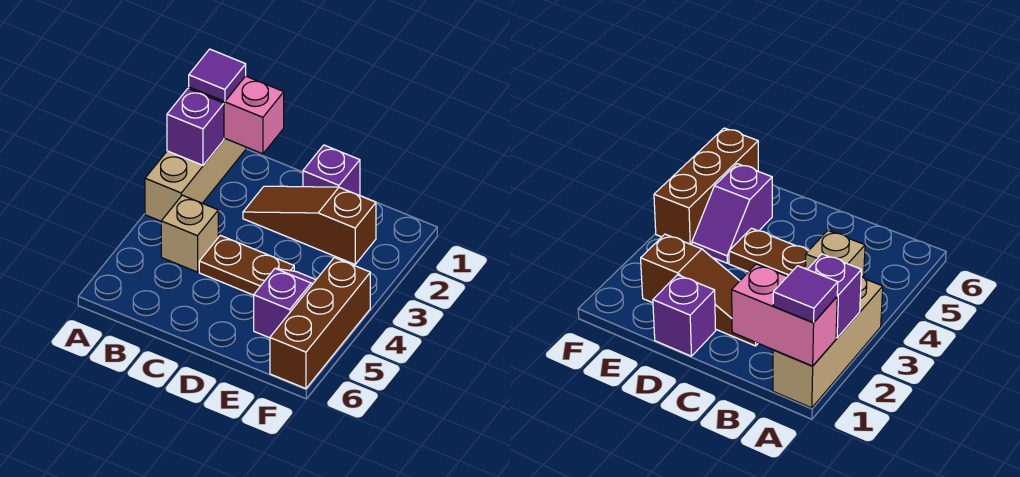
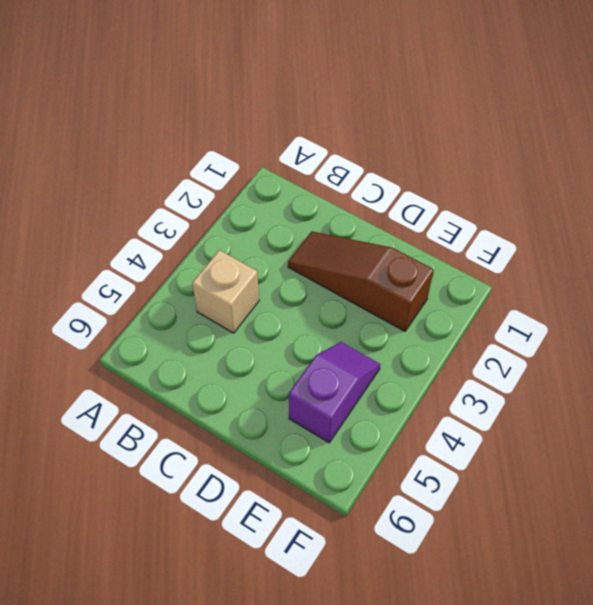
none -> tan brick A1:A3 level 1
none -> brown plate C4:D4 level 1

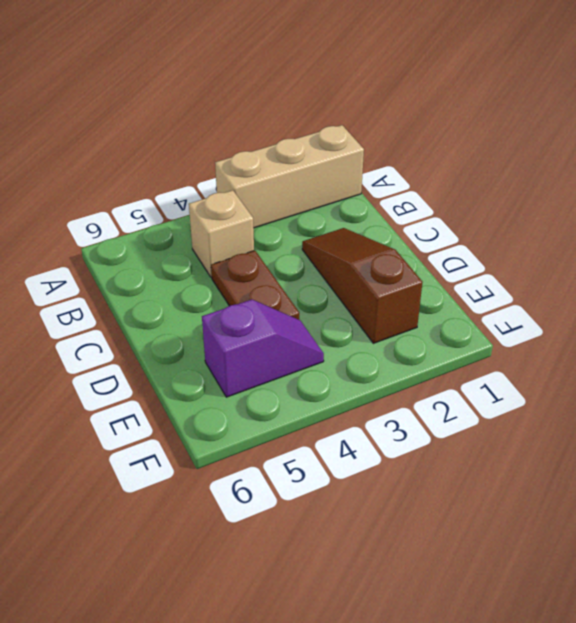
none -> purple brick D1 level 1
none -> brown brick F4:F6 level 1

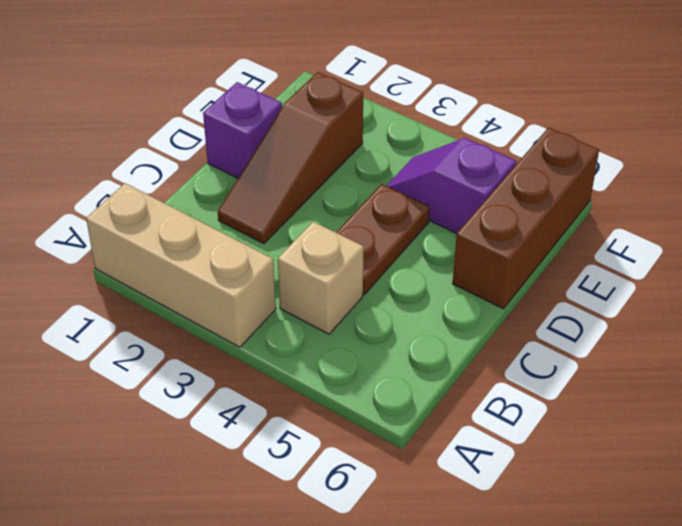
brown brick D6:F6 level 1 -> brown brick F4:F6 level 1
none -> pink brick A1:B1 level 2
none -> purple brick A2 level 2

